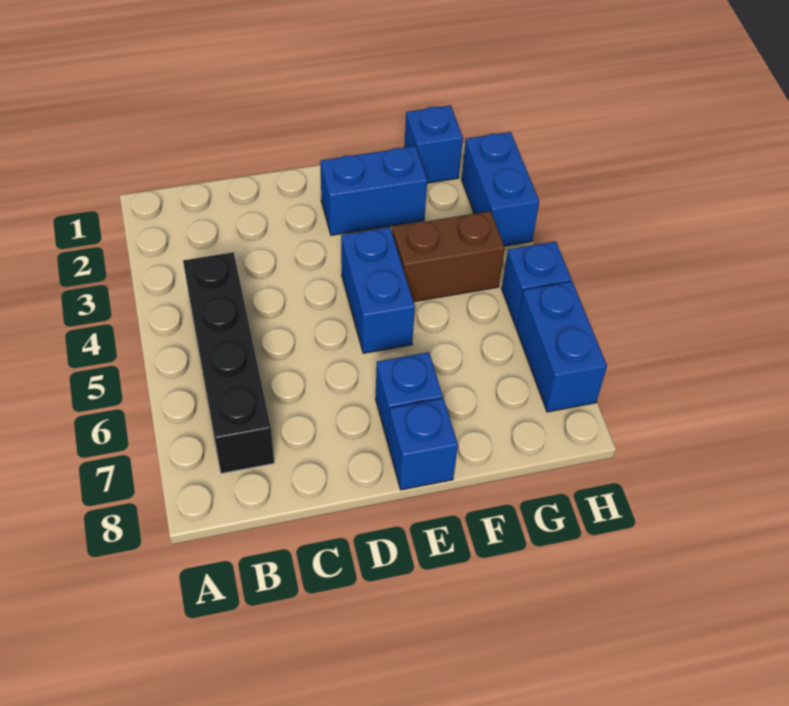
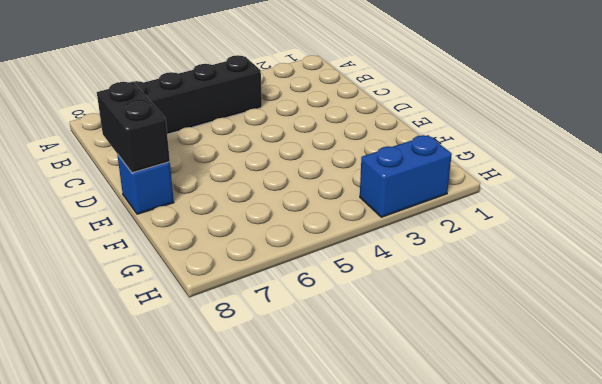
black brick D8:E8 level 2 -> none
none -> blue brick E2:F2 level 1
none -> blue brick E4:E5 level 1

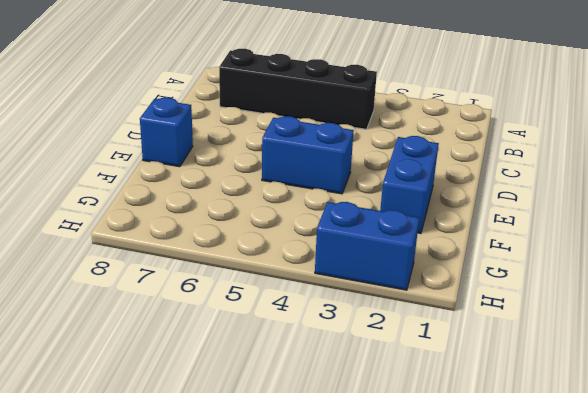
none -> blue brick E7 level 1
none -> brown brick F4:G4 level 1

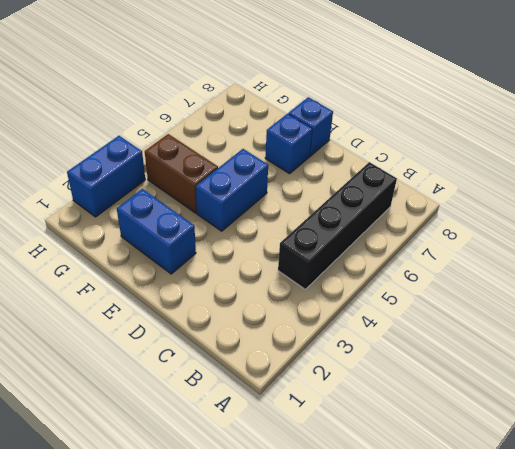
none -> blue brick G1 level 1
none -> blue brick H5 level 1

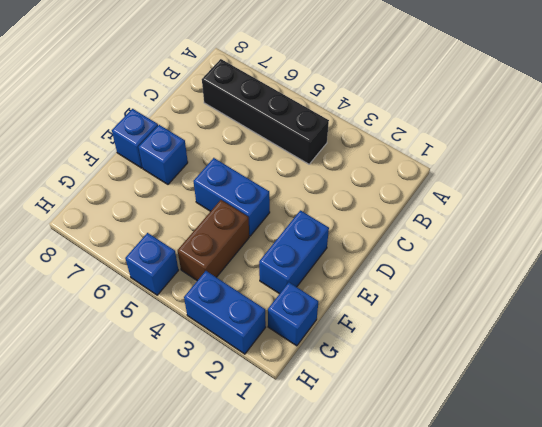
none -> blue brick H6:H7 level 1

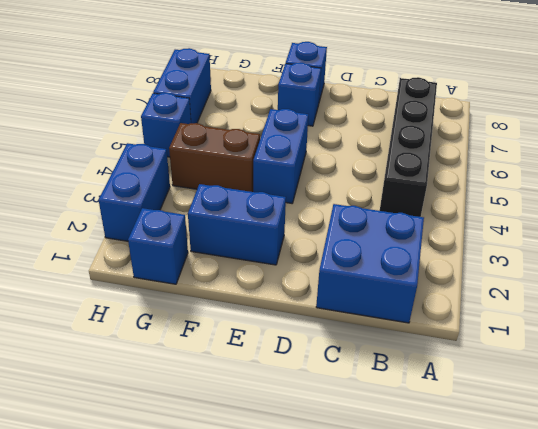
blue brick B1:C2 level 1 -> none

